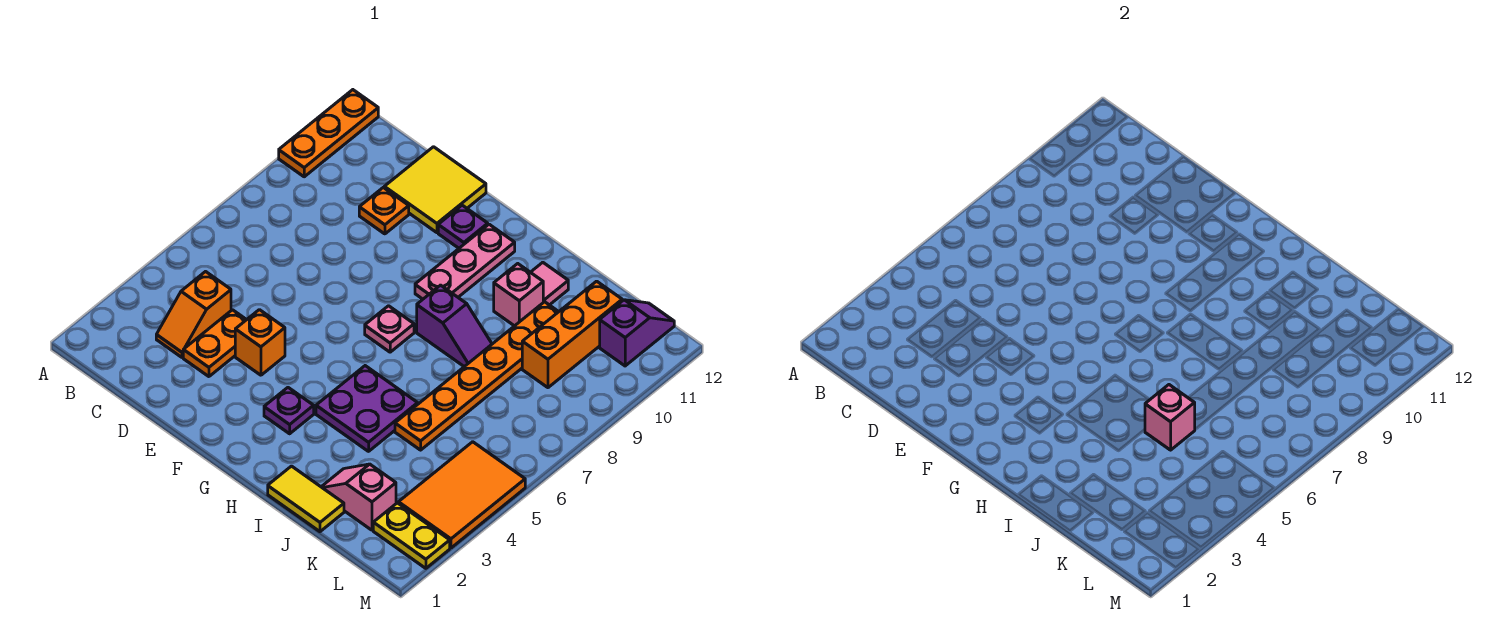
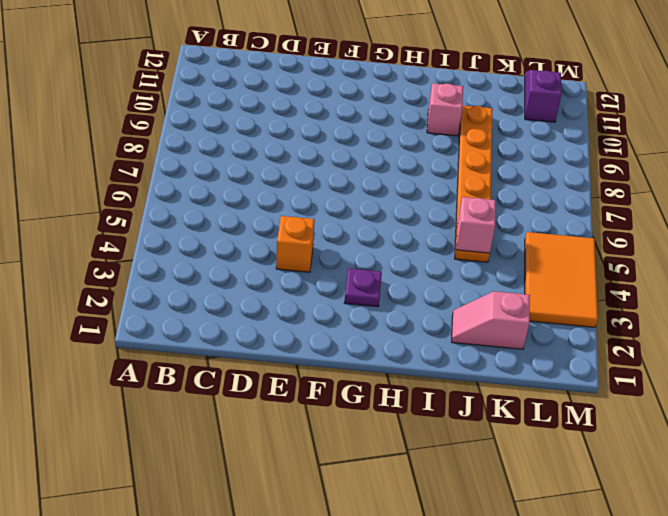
none -> orange plate A10:A12 level 1
none -> orange slope C3:C4 level 1 top 4
none -> orange plate D3:D4 level 1

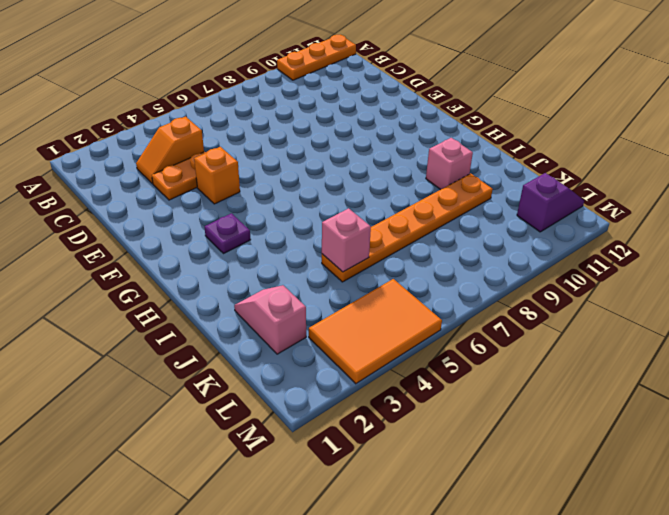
none -> orange plate D10 level 1
none -> yellow tile D11:E12 level 1
none -> purple plate F11 level 1

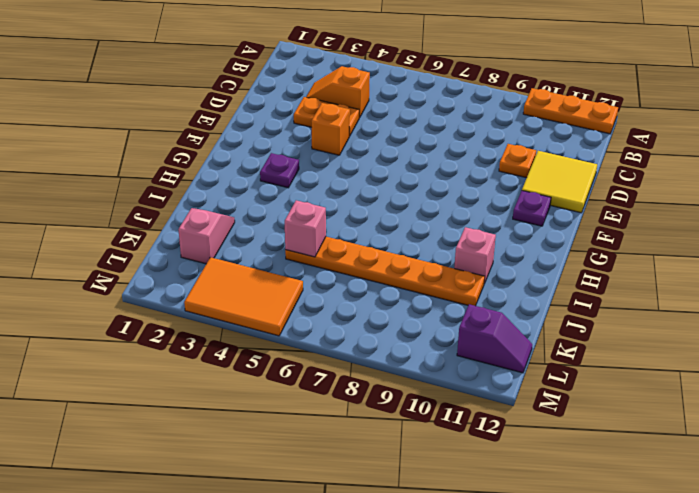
none -> pink plate G7 level 1
none -> pink plate G9:G11 level 1
none -> purple plate H4:I5 level 1

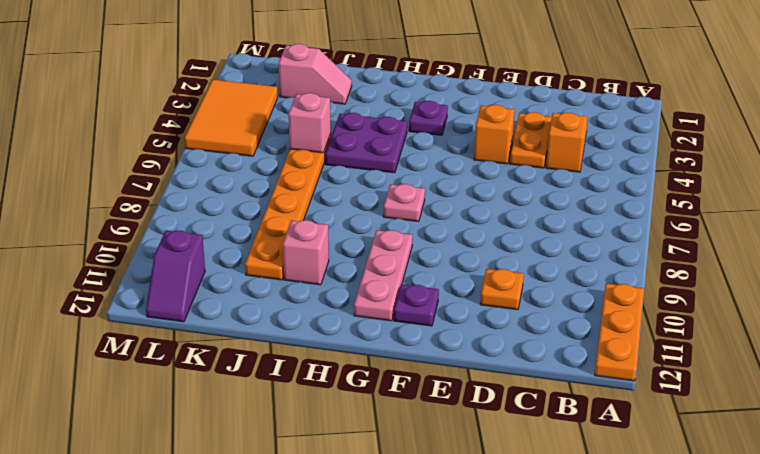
none -> yellow tile D11:E12 level 1
none -> purple slope H8:I8 level 1 top H
none -> yellow tile I1:J1 level 1

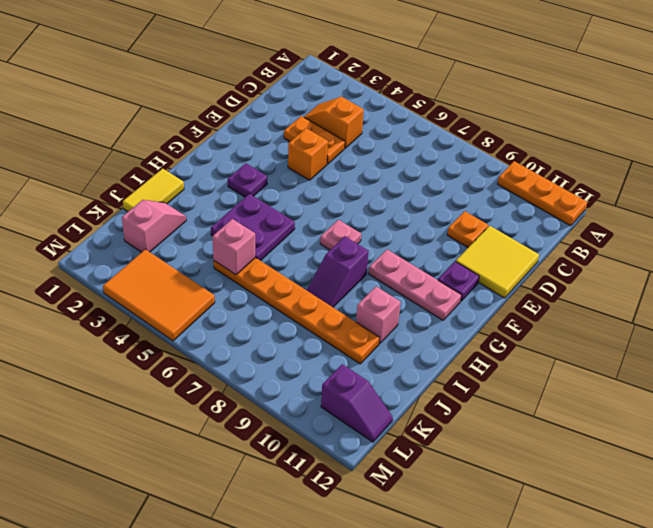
none -> pink tile I11 level 1
none -> orange brick K9:K11 level 1
none -> yellow plate L2:M2 level 1

